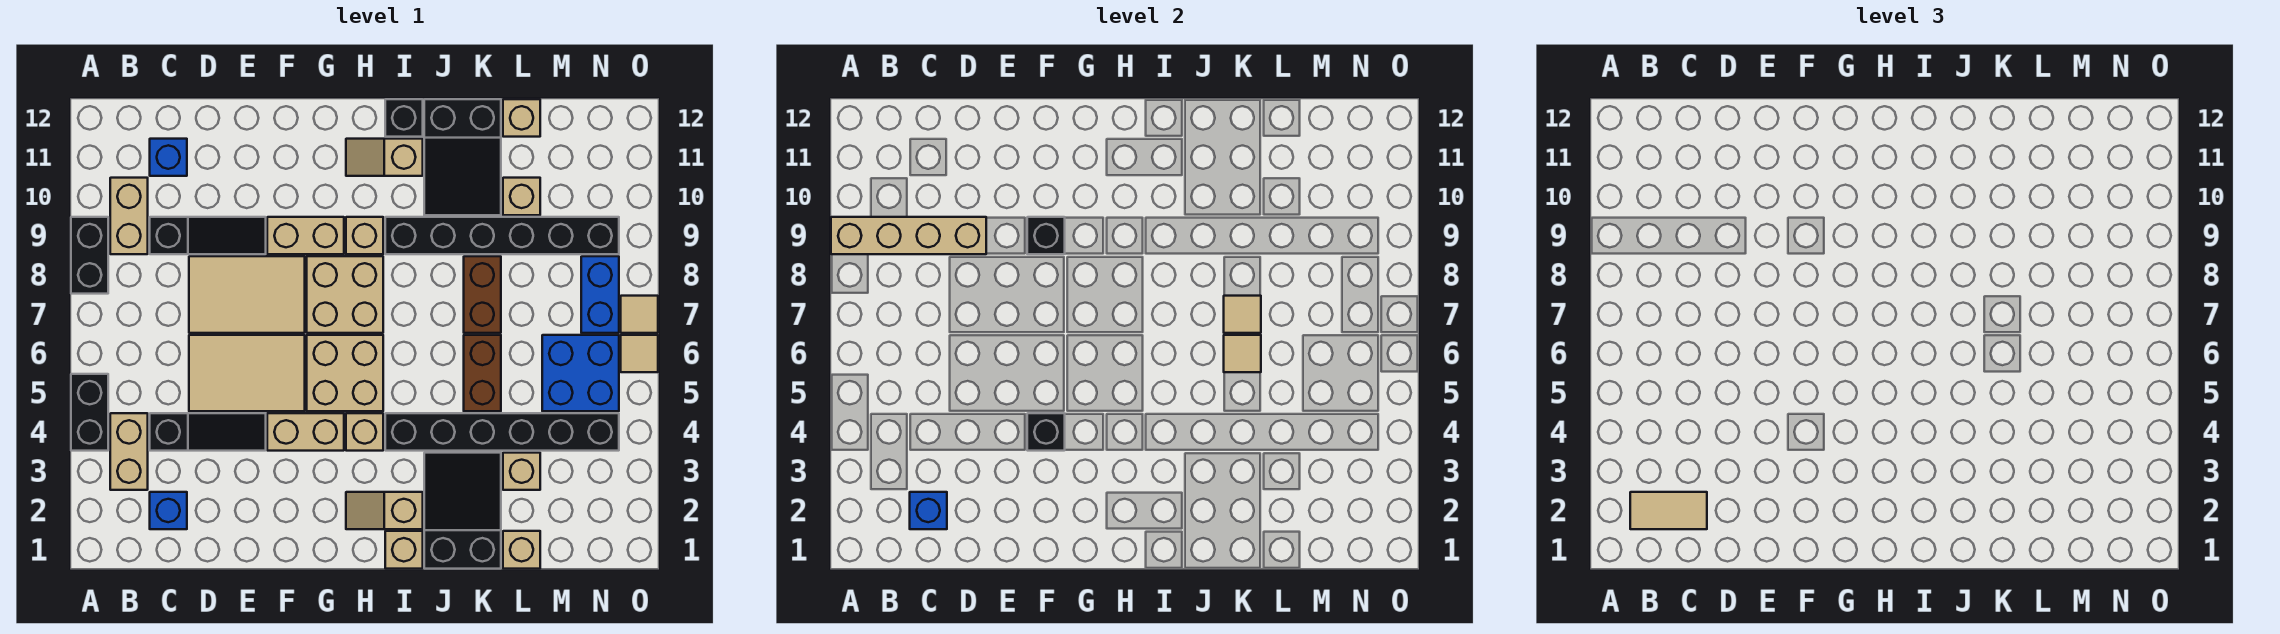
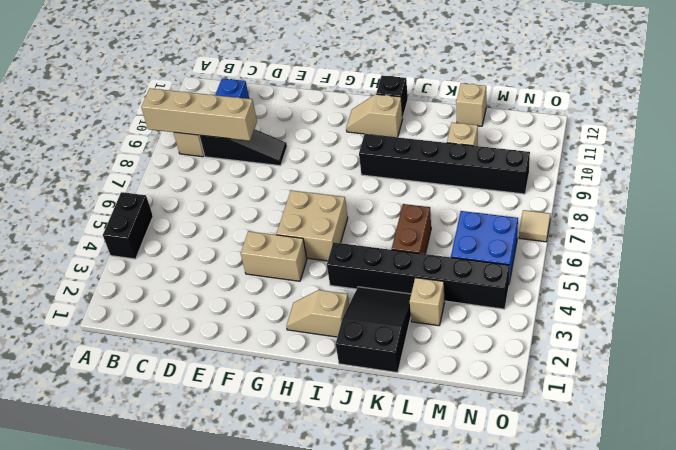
none -> black brick A8:A9 level 1
none -> tan brick B3:B4 level 1
none -> blue brick C2 level 1
none -> black slope C4:E4 level 1 top C

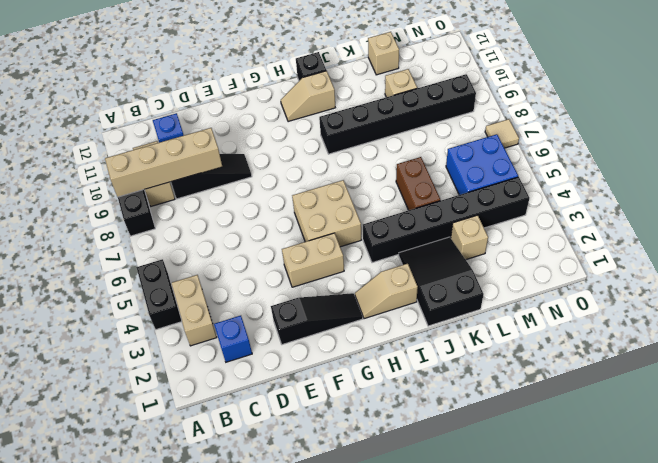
black slope E2:G2 level 1 top E -> black slope C4:E4 level 1 top C
none -> tan tile D5:F6 level 1
none -> tan tile D7:F8 level 1
none -> tan brick F9:G9 level 1
none -> tan brick G7:H8 level 1

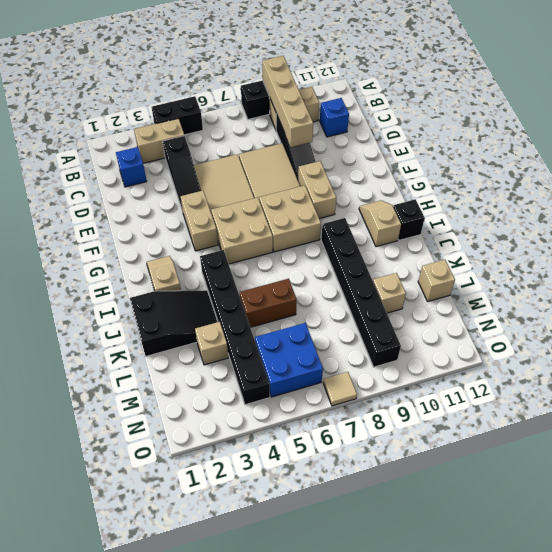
none -> tan brick H4 level 1
none -> tan brick H9 level 1
none -> tan brick I1 level 1
none -> black slope J10:K12 level 1 top 12

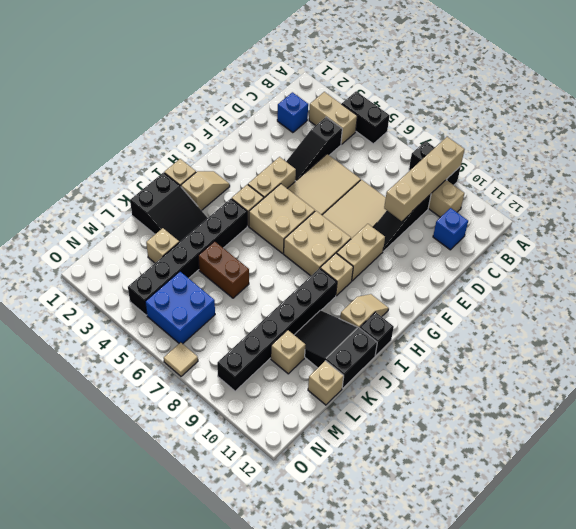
none -> brown brick K7:K8 level 1
none -> tan brick L1 level 1
none -> blue brick N7:N8 level 1
none -> tan tile O6 level 1

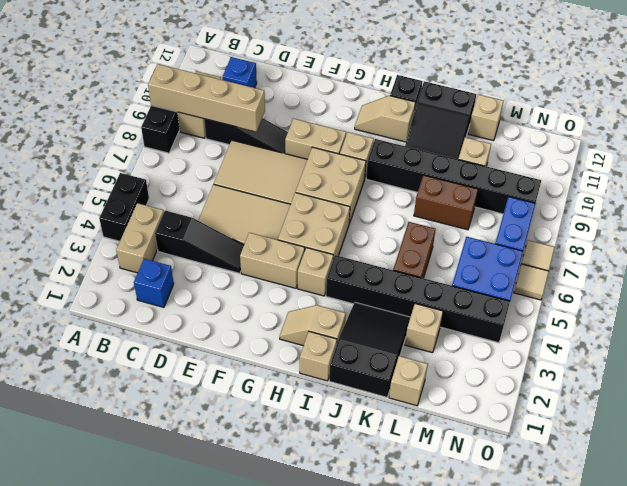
brown brick K8:L8 level 1 -> brown brick K7:K8 level 1
none -> blue brick C2 level 2
none -> black brick F4 level 2
none -> black brick F9 level 2
none -> tan tile K6 level 2

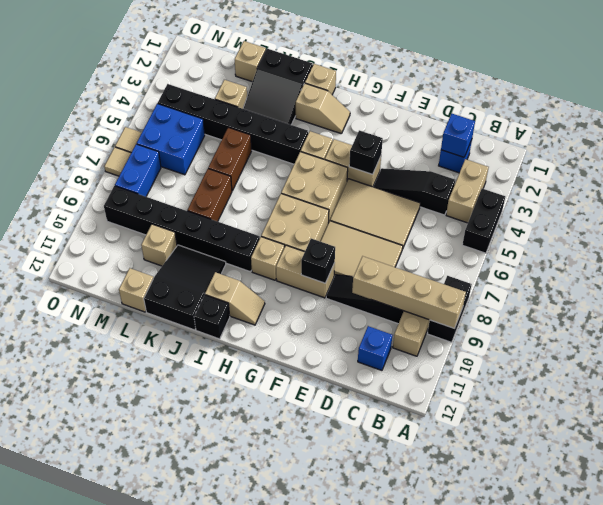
none -> tan tile K6 level 2
none -> tan tile K7 level 2
none -> tan tile B2:C2 level 3

